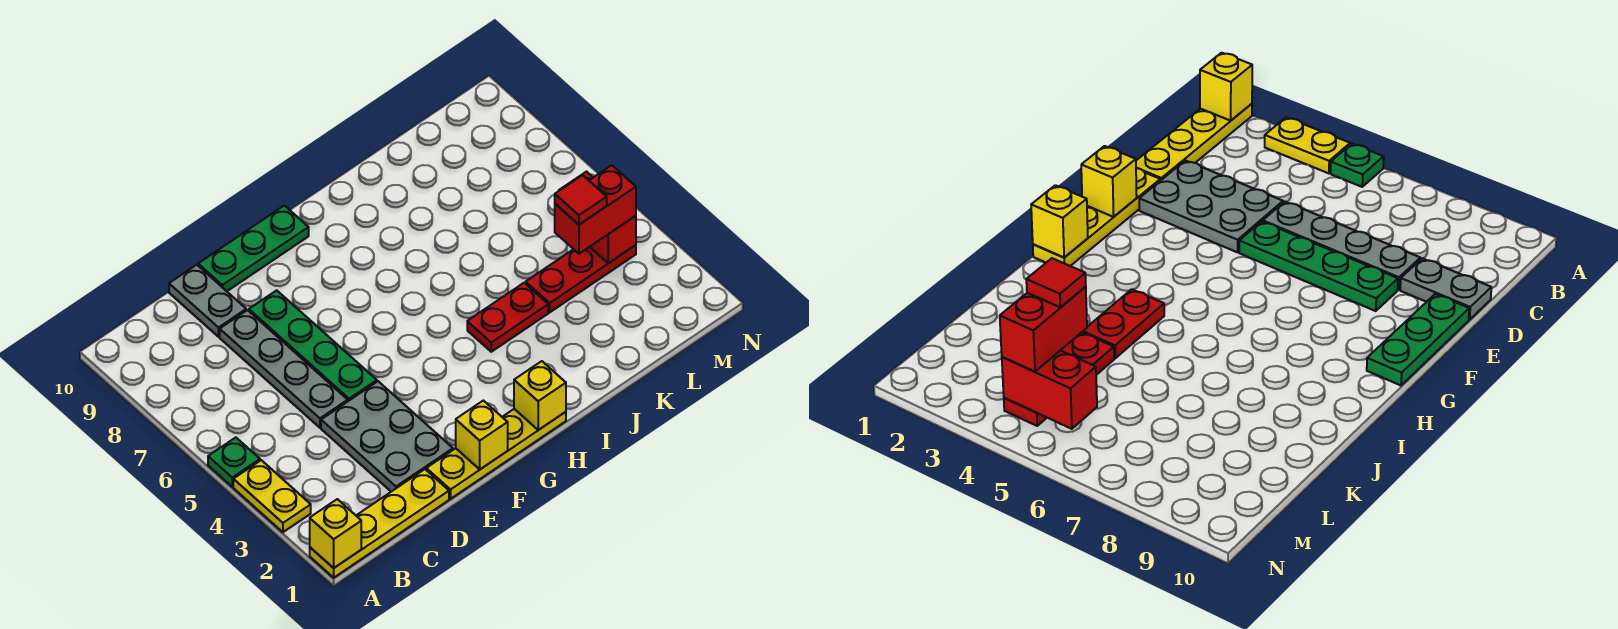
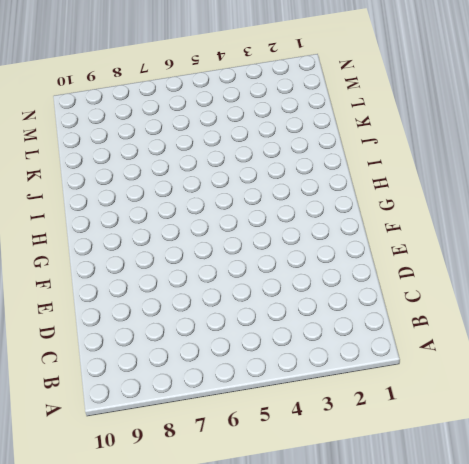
none -> yellow plate A1:D1 level 1
none -> yellow plate A3:A4 level 1
none -> green plate A5 level 1

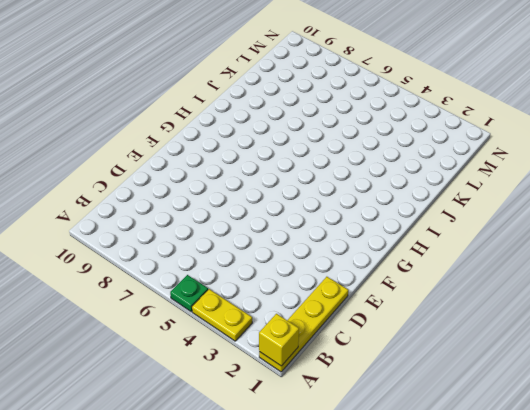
none -> grey plate D2:E4 level 1
none -> grey plate D5:D8 level 1
none -> grey plate D9:D10 level 1

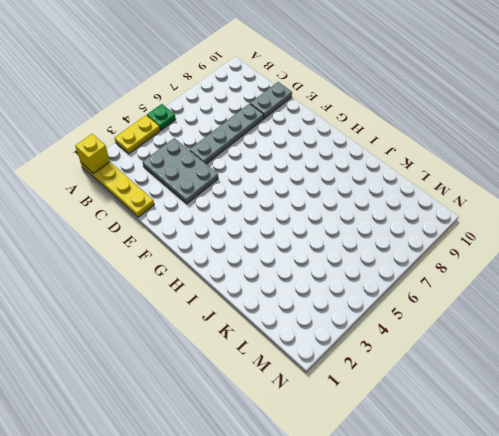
grey plate C3:E4 level 1 -> grey plate D2:E4 level 1
none -> yellow plate E1:H1 level 1
none -> green plate E5:E8 level 1
none -> green plate E10:G10 level 1

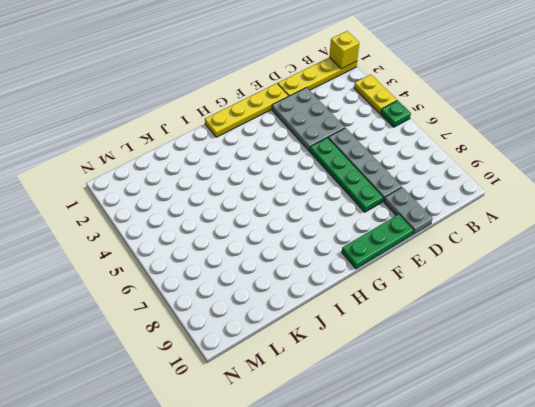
none -> red plate I4:J4 level 1
none -> red plate K4:M4 level 1
none -> yellow brick F1 level 2

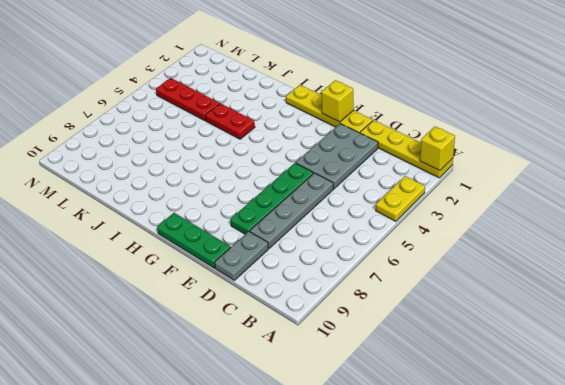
none -> green plate A5 level 1
none -> yellow brick H1 level 2
none -> red brick M4:M5 level 2

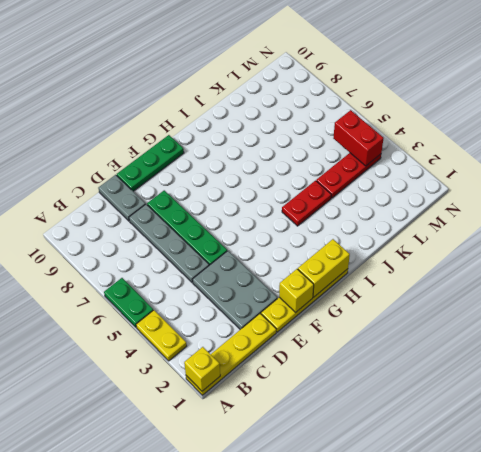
green plate A5:A6 level 1 -> green plate A5 level 1
yellow brick G1:H1 level 2 -> yellow brick H1 level 2
none -> red brick L4:M4 level 3
none -> red tile L4 level 4

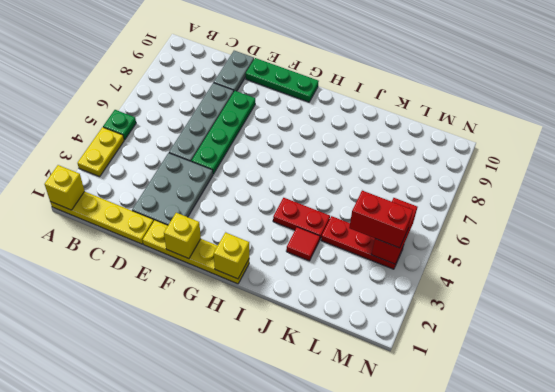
red tile J3 level 1 -> red tile L4 level 4

